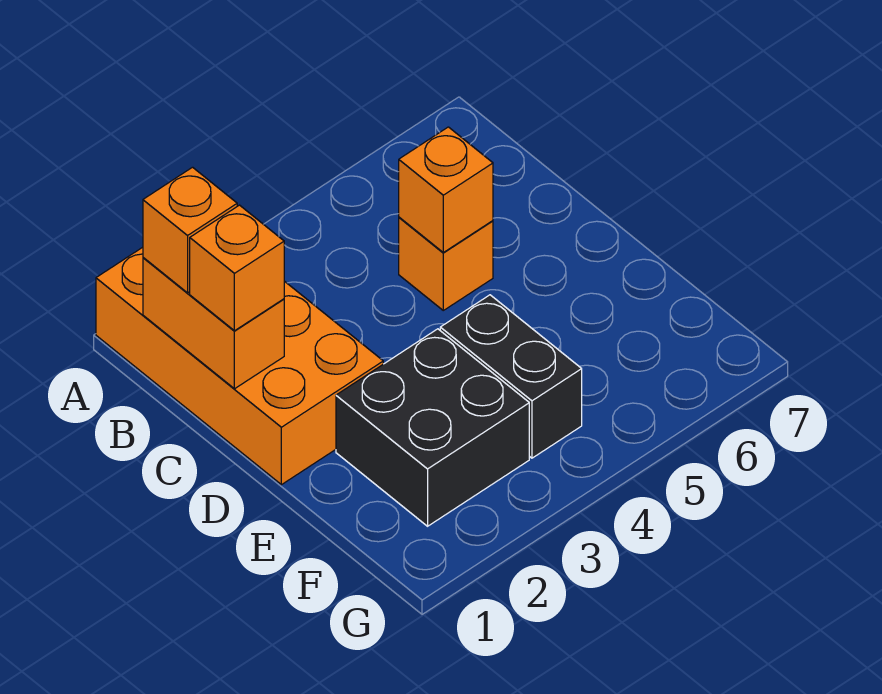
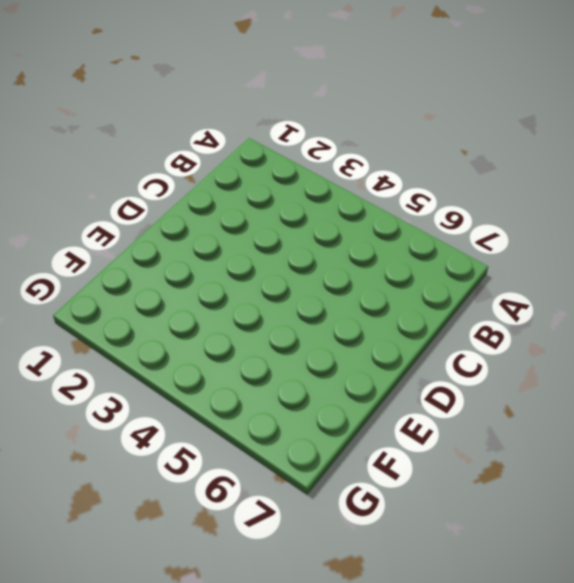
none -> orange brick A1:D2 level 1
none -> orange brick C5 level 1

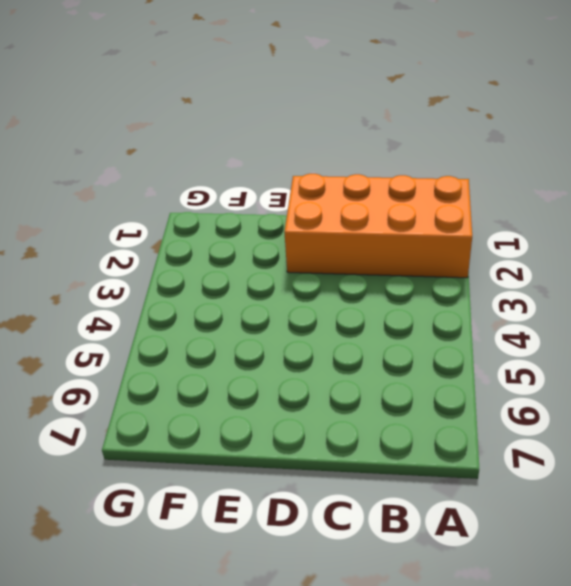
none -> orange brick C5 level 1
none -> black brick E2:F3 level 1

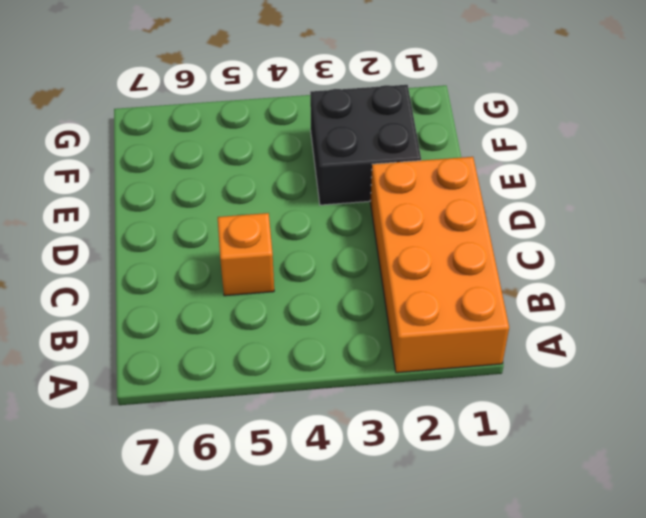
none -> black brick E4:F4 level 1
none -> orange brick B1:C1 level 2

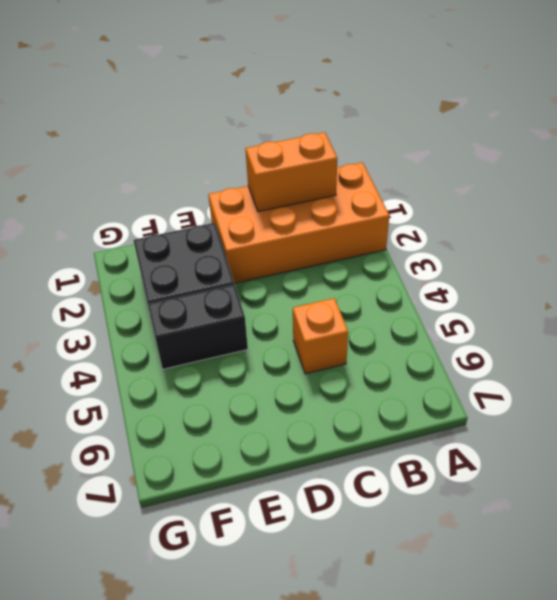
none -> orange brick C5 level 2
none -> orange brick B1 level 3

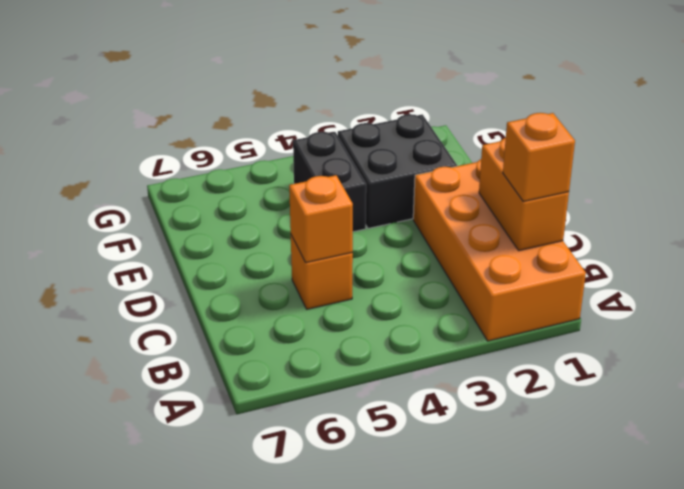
none -> orange brick C1 level 3

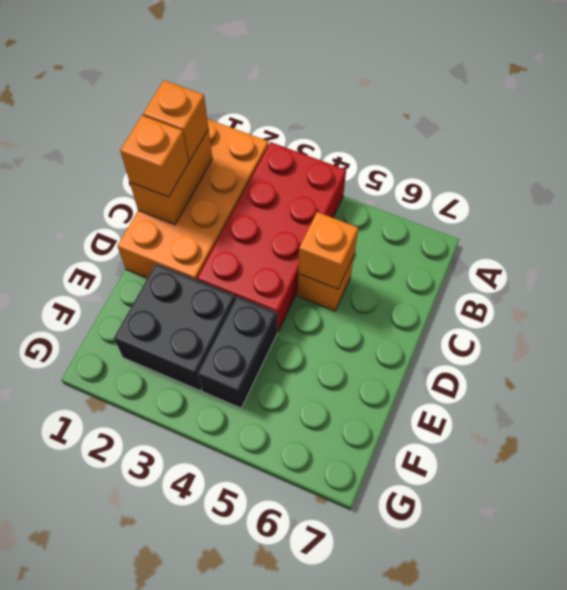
red brick A3:D4 level 1 -> none

